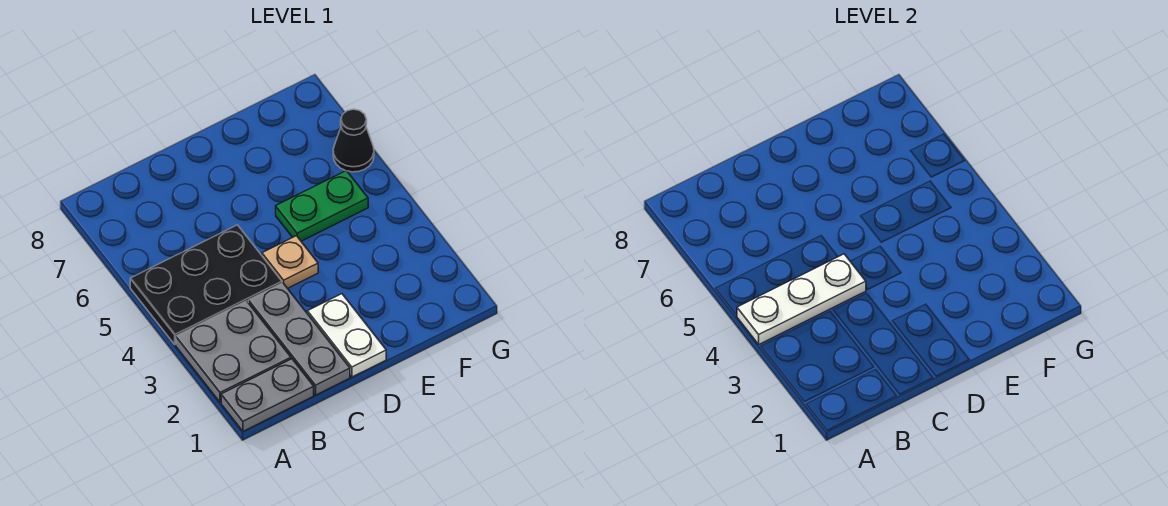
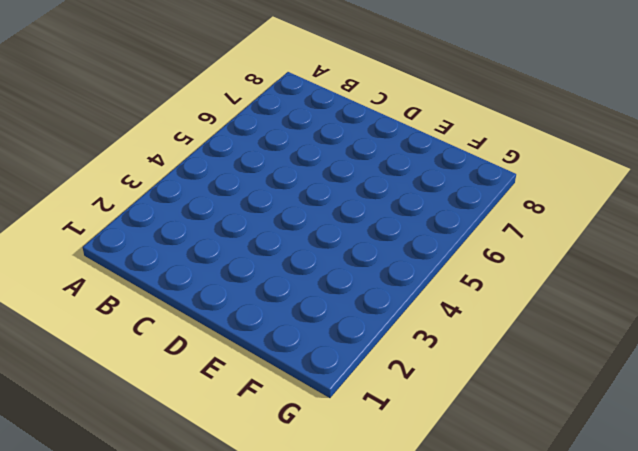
none -> grey plate A1:B1 level 1
none -> grey plate A2:B3 level 1

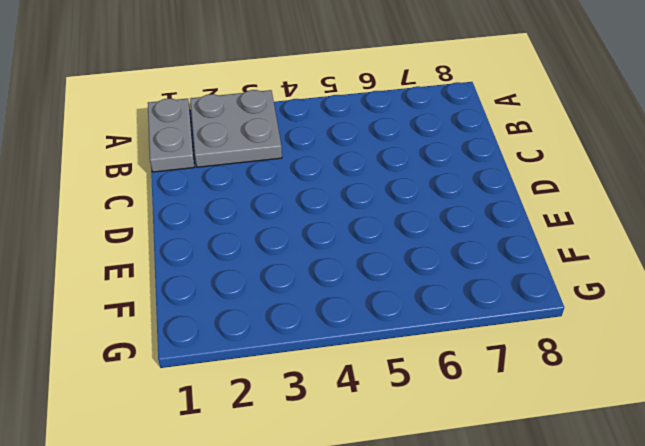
none -> black plate A4:C5 level 1
none -> grey plate C1:C3 level 1

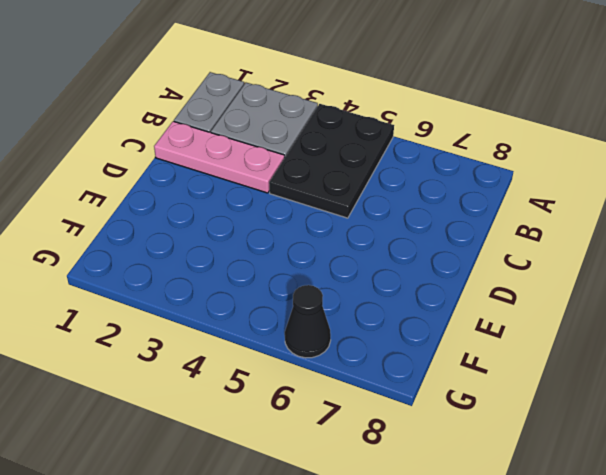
pink plate C1:C3 level 1 -> grey plate C1:C3 level 1
none -> white plate D1:D2 level 1
none -> tan plate D4 level 1

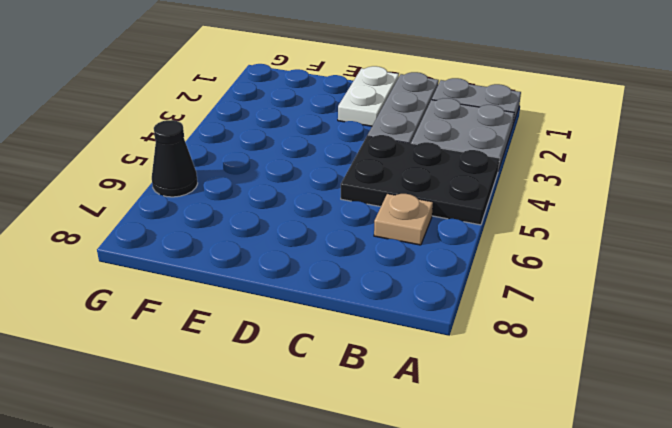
tan plate B6 level 1 -> tan plate D4 level 1
none -> green plate E5:F5 level 1
none -> white plate A4:C4 level 2

